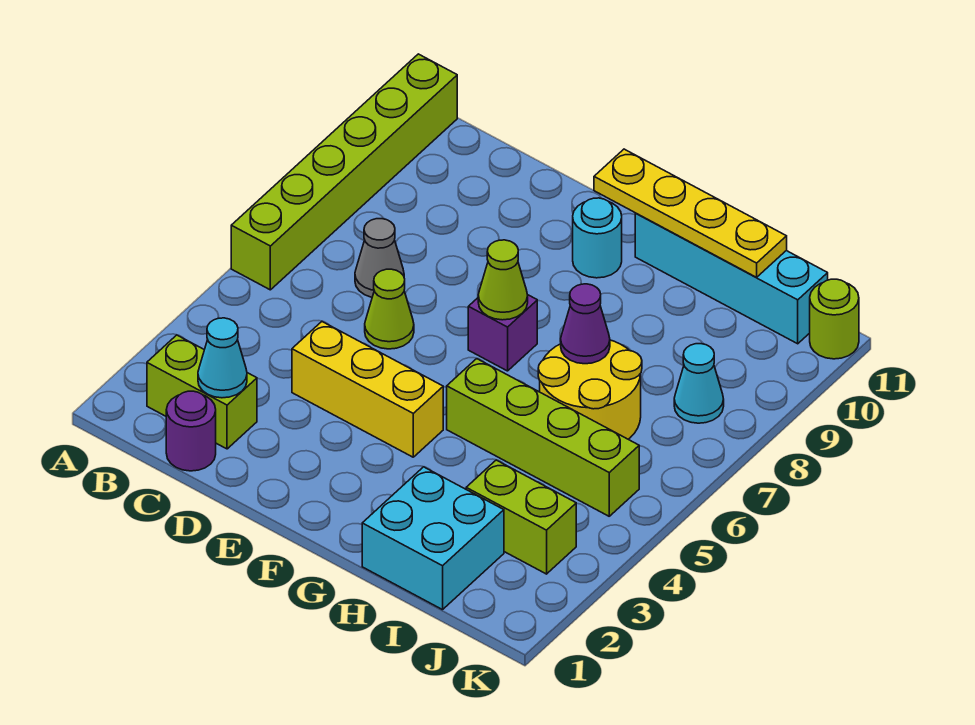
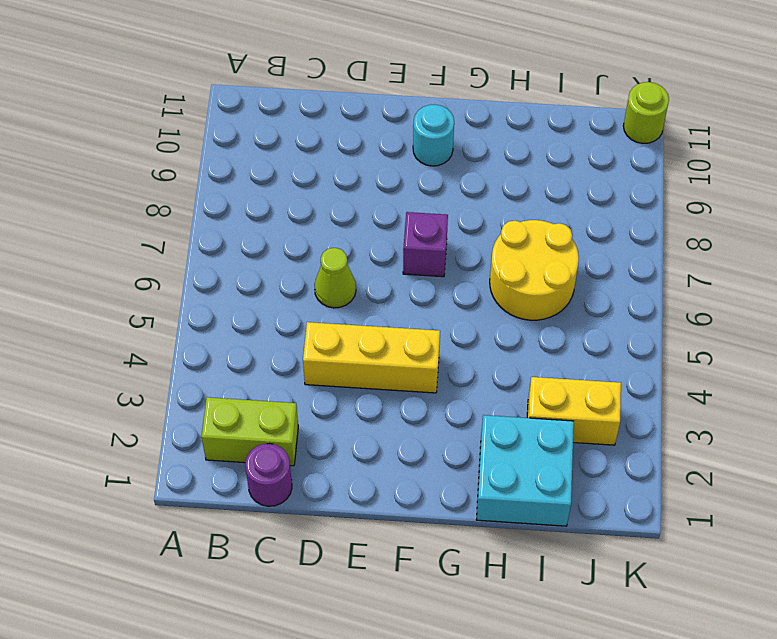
yellow brick I3:J3 level 1 -> lime brick I3:J3 level 1
none -> lime brick A6:A11 level 1
none -> grey cone C7 level 1
none -> lime brick G5:J5 level 1

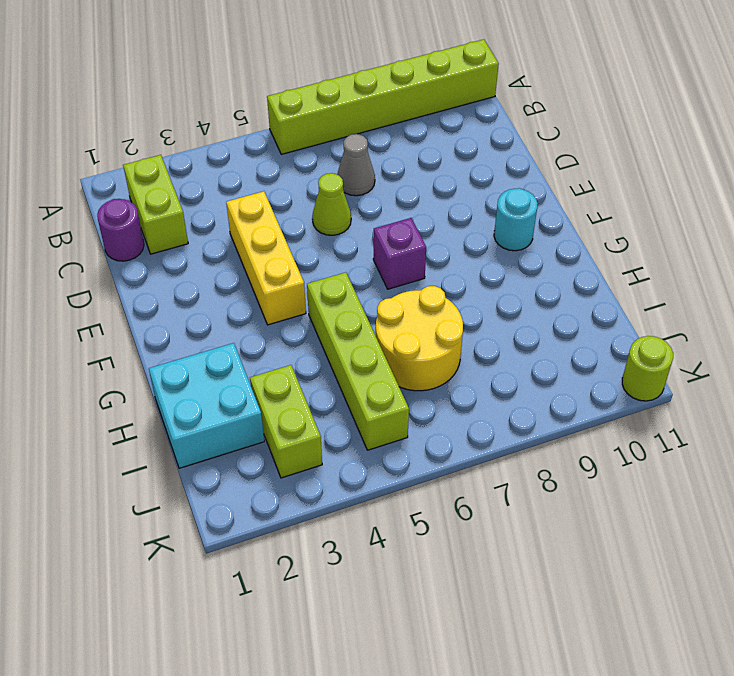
none -> cyan brick G11:J11 level 1
none -> cyan cone J8 level 1
none -> cyan cone C2 level 2

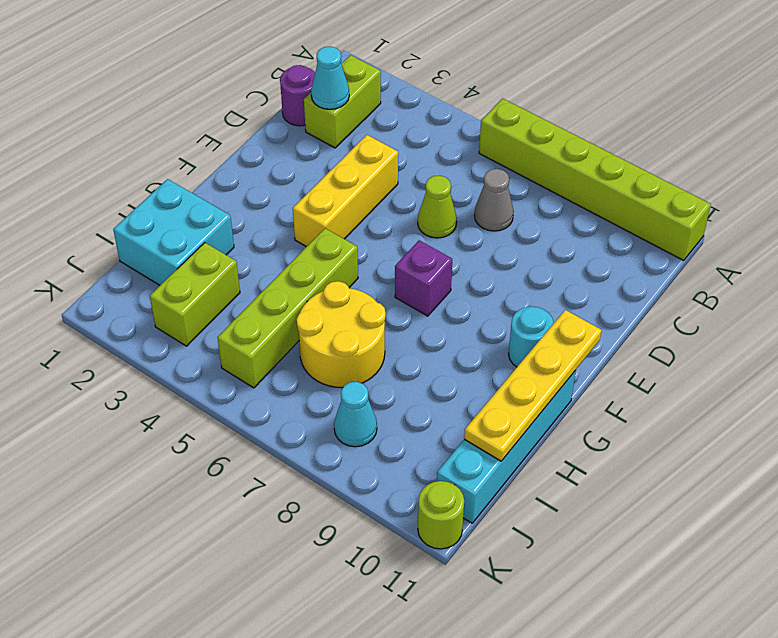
none -> lime cone F7 level 2
none -> purple cone H7 level 2

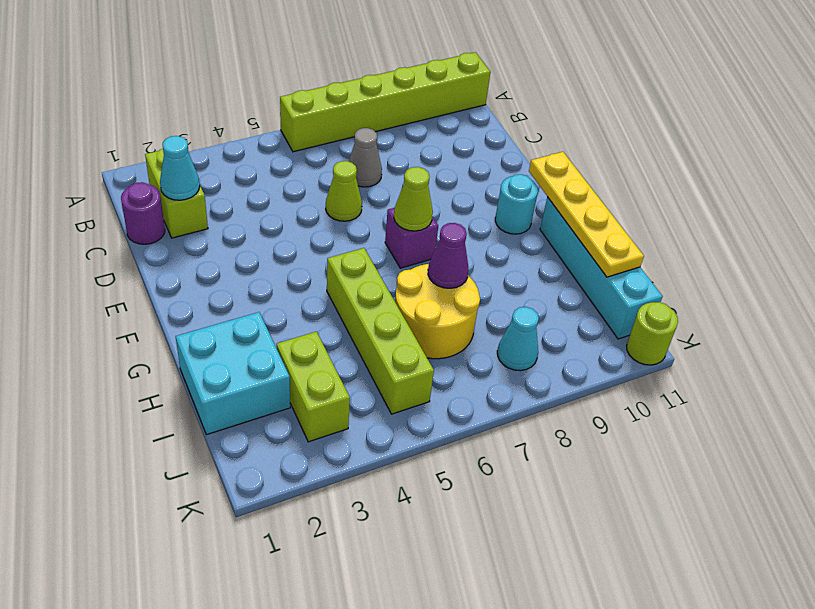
none -> yellow brick D4:F4 level 1

